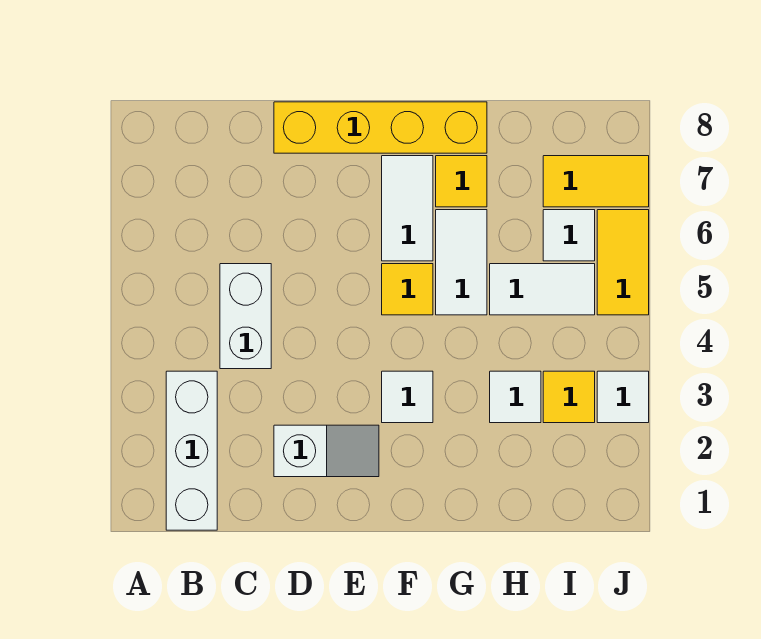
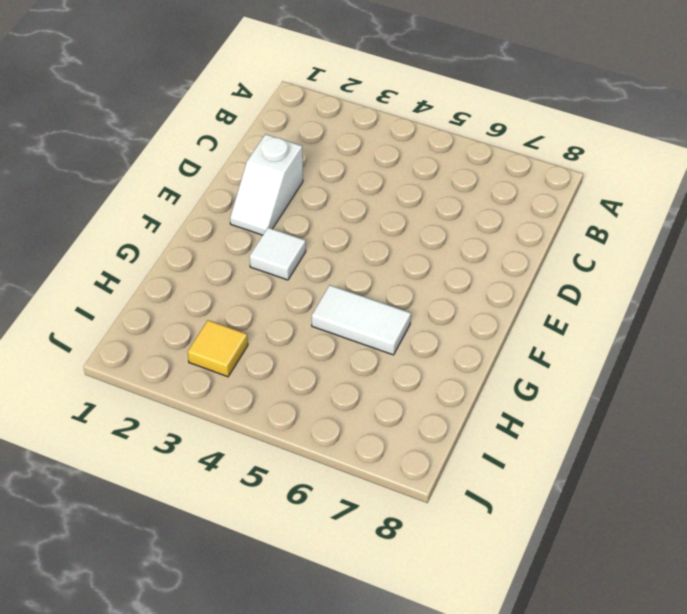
none -> white brick B1:B3 level 1
none -> white brick C4:C5 level 1
none -> yellow brick D8:G8 level 1

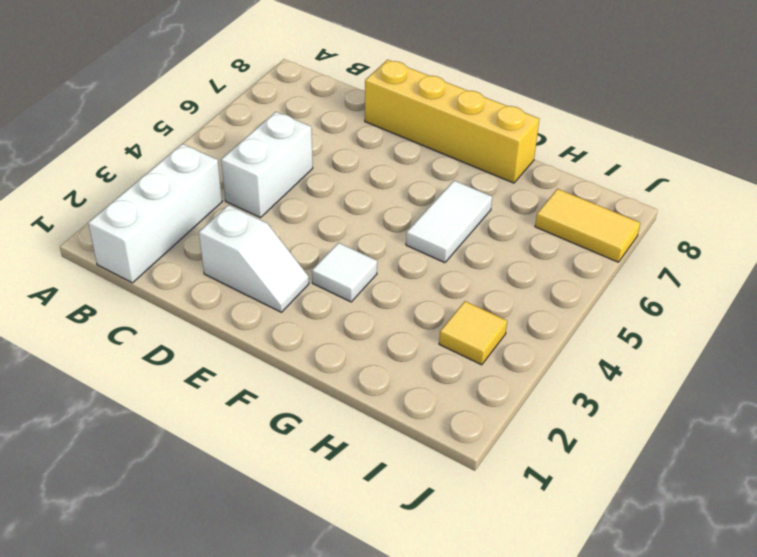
none -> yellow tile F5 level 1
none -> white tile F6:F7 level 1
none -> yellow tile G7 level 1

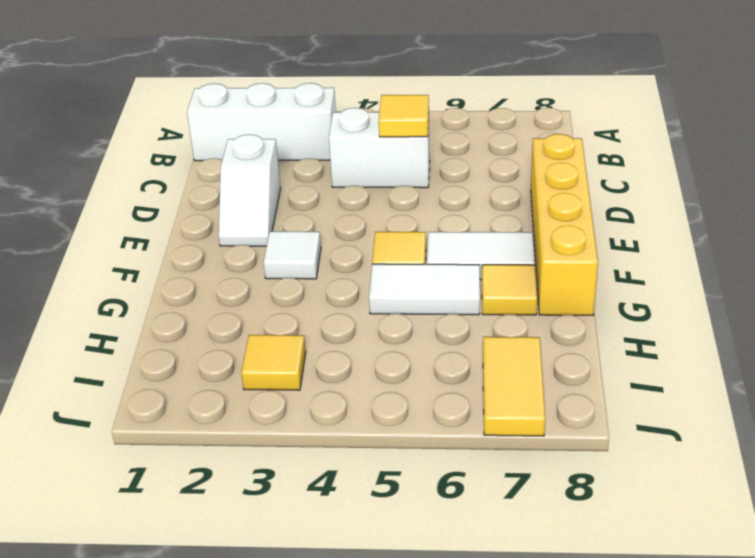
yellow tile C5 level 2 -> none
none -> white tile H3 level 1
none -> white tile H5:I5 level 1
none -> white tile I6 level 1

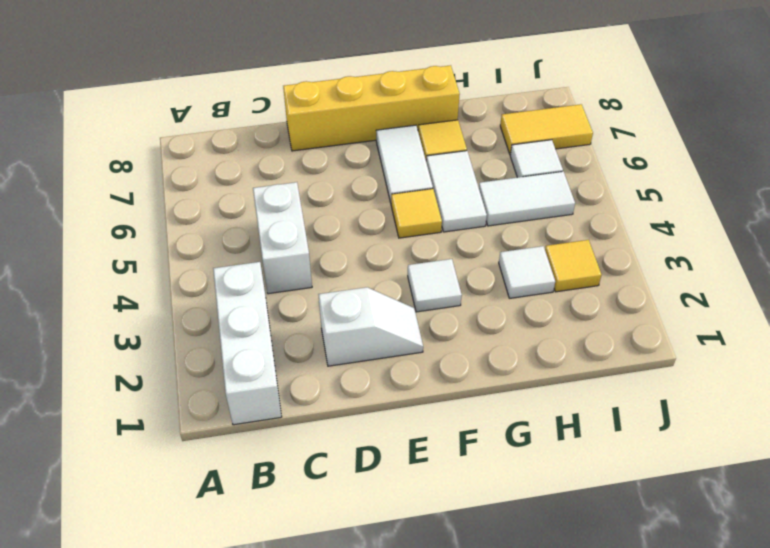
none -> white tile J3 level 1
none -> yellow tile J5:J6 level 1

